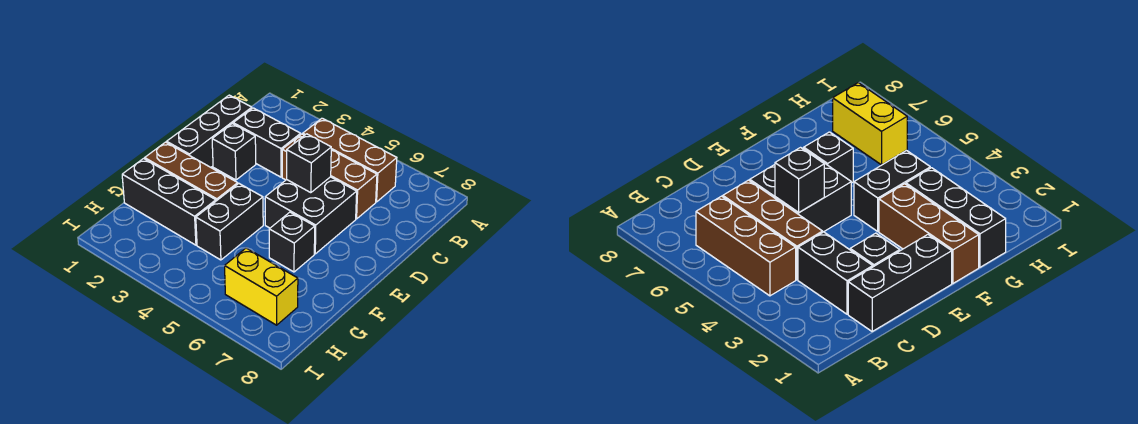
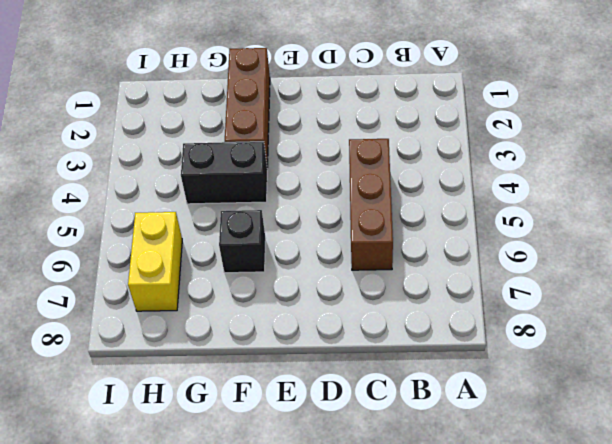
none -> brown brick B4:B6 level 1
none -> black brick C1:E1 level 1
none -> black brick C2:C3 level 1

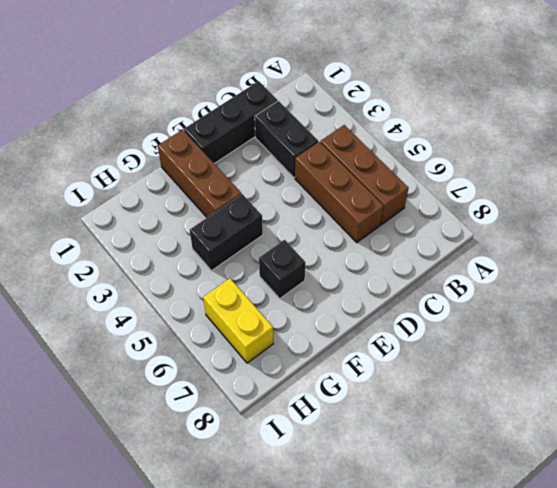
none -> black brick D2 level 1
none -> black brick D5:E6 level 1
none -> black brick G1:G3 level 1

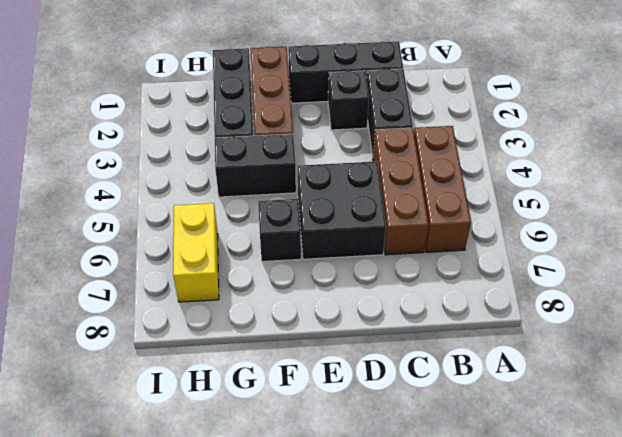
none -> black brick D5 level 2

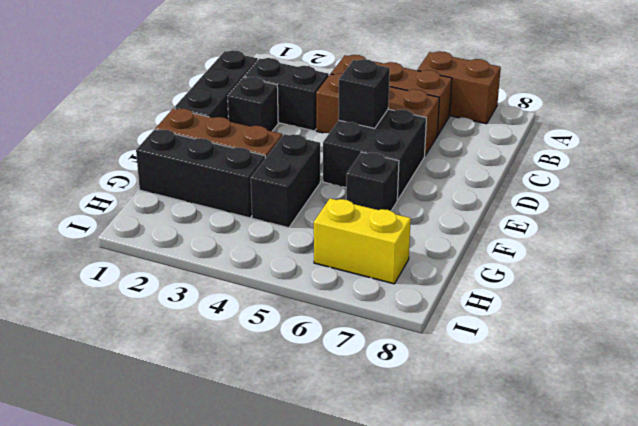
brown brick A6:A7 level 1 -> none

